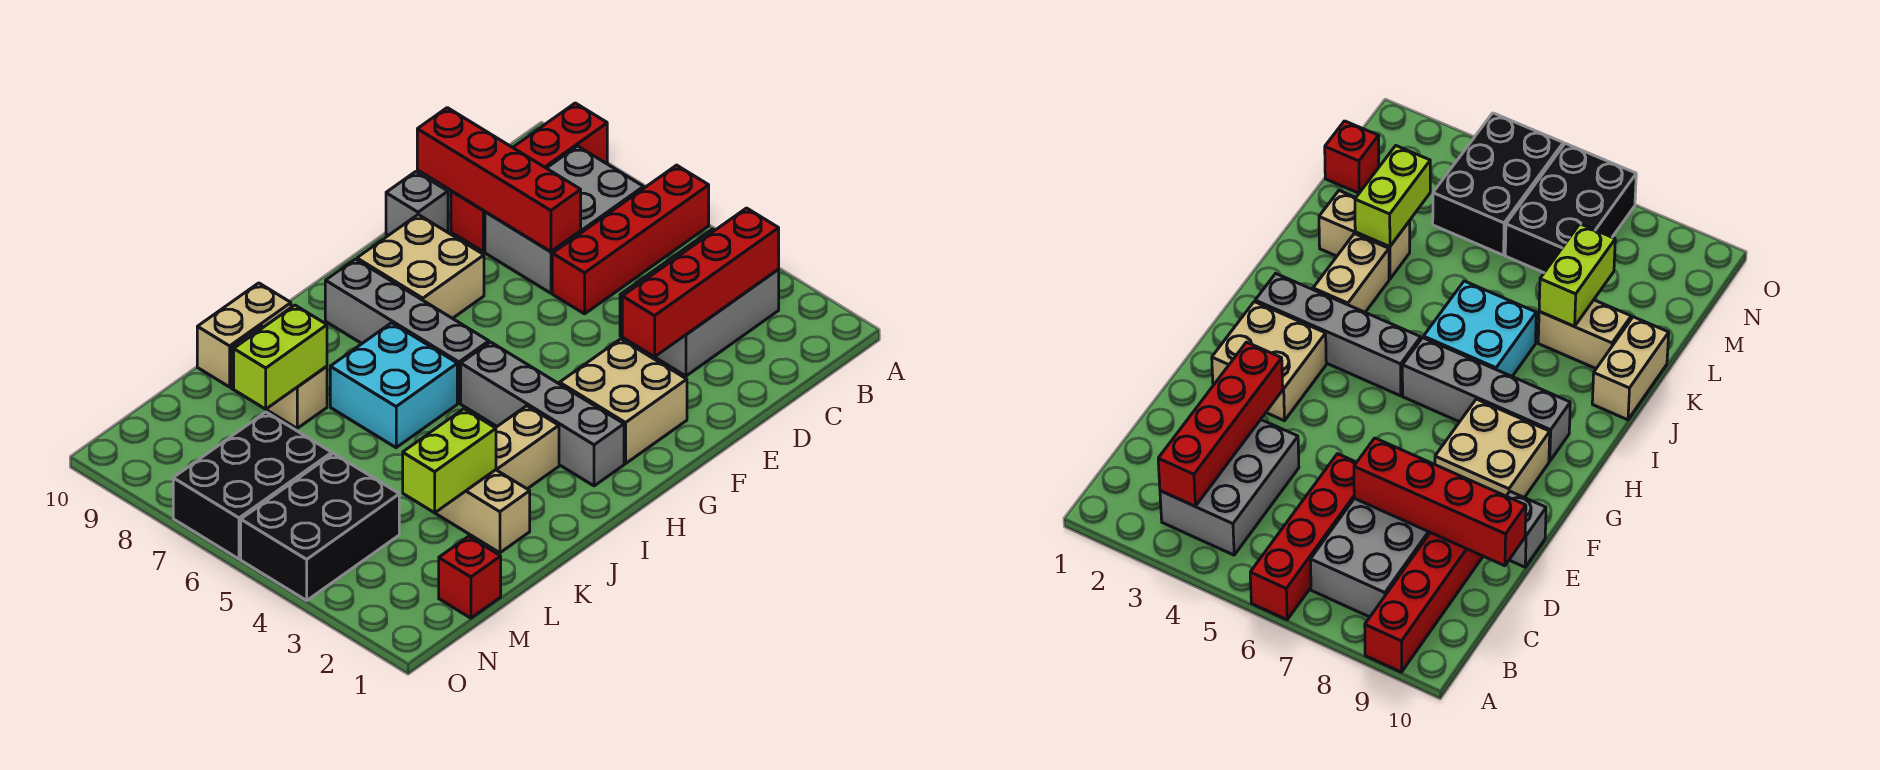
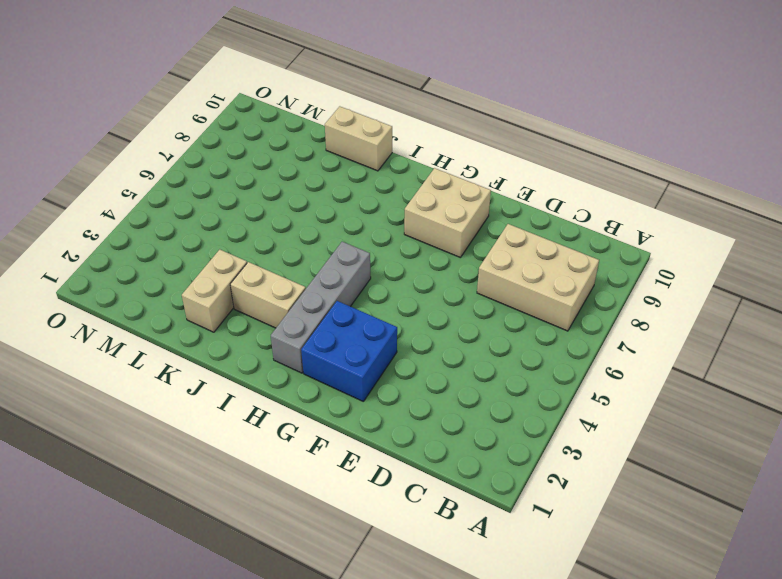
tan brick B7:D8 level 1 -> grey brick B7:D8 level 1
blue brick F2:G3 level 1 -> tan brick F2:G3 level 1
none -> red brick A6:D6 level 1
none -> red brick A9:D9 level 1
none -> grey brick B3:D4 level 1

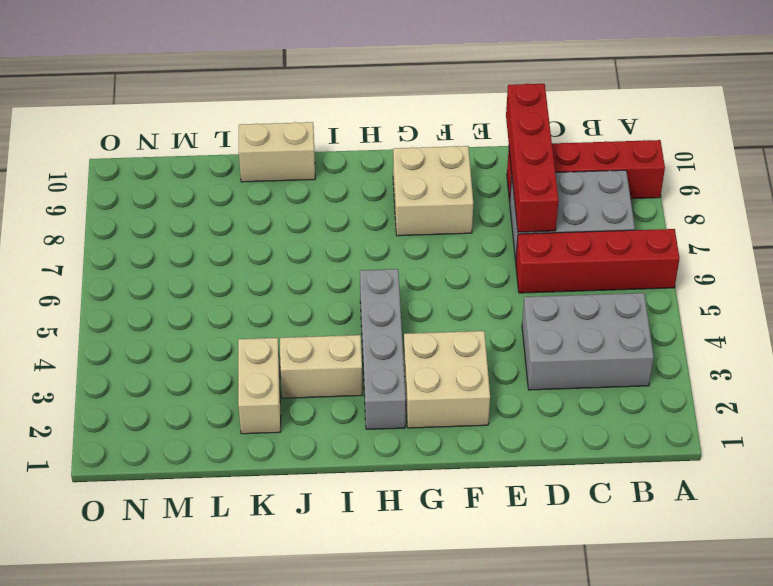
none -> grey brick E10 level 1
none -> grey brick H6:H9 level 1
none -> cyan brick I6:J7 level 1

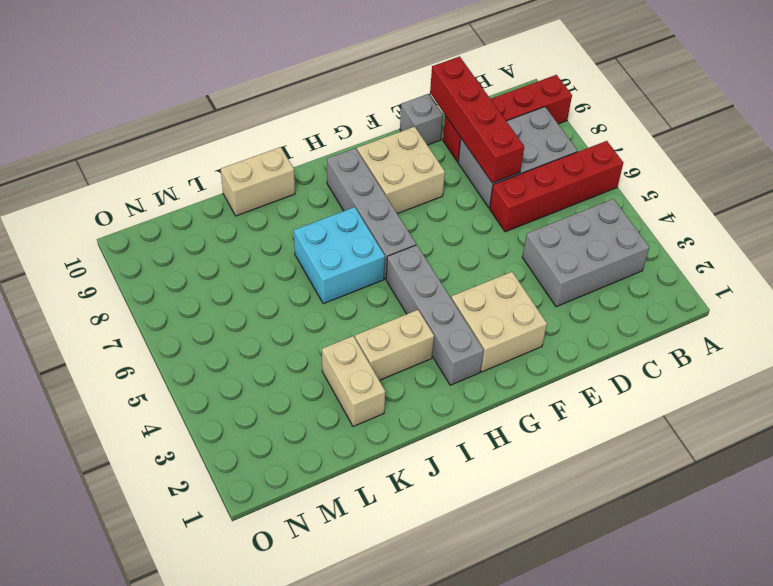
none -> tan brick K8:K9 level 1
none -> red brick M1 level 1
none -> black brick M4:O5 level 1

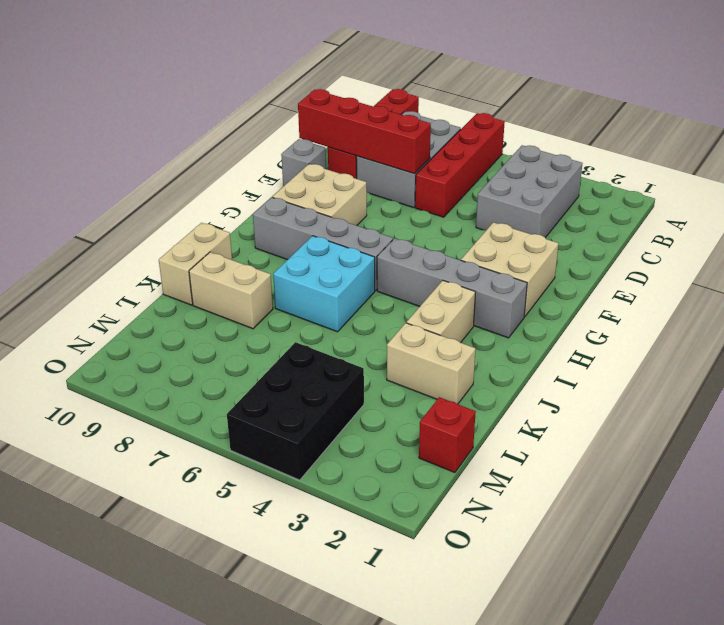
none -> black brick M6:O7 level 1
none -> red brick B3:E3 level 2
none -> lime brick K3:L3 level 2

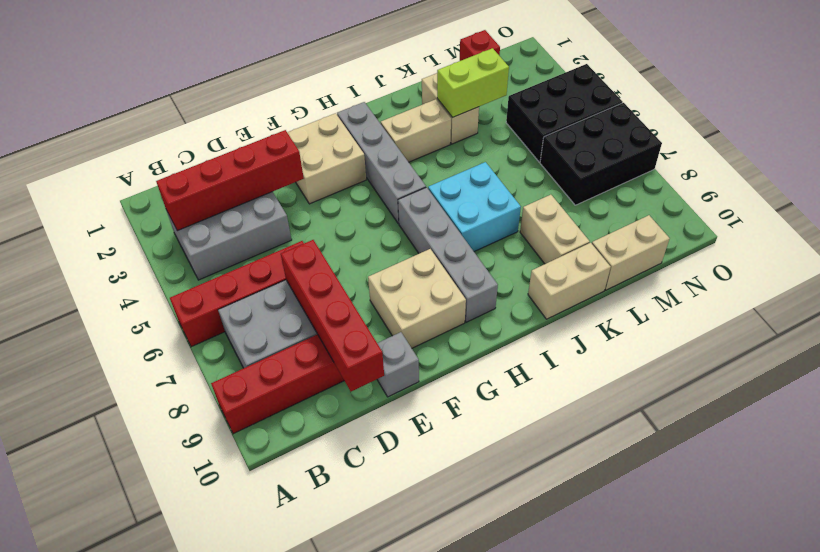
tan brick L10:M10 level 1 -> none
none -> lime brick K8:L8 level 2

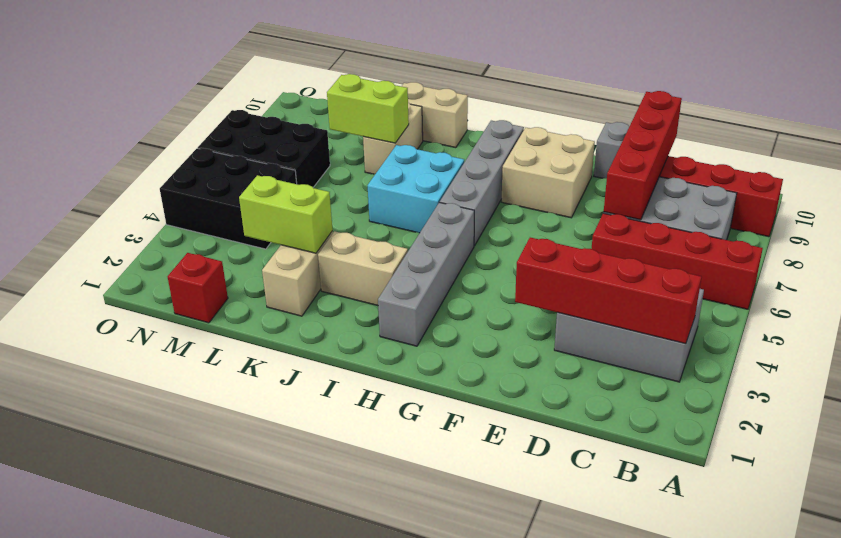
none -> tan brick F2:G3 level 1

